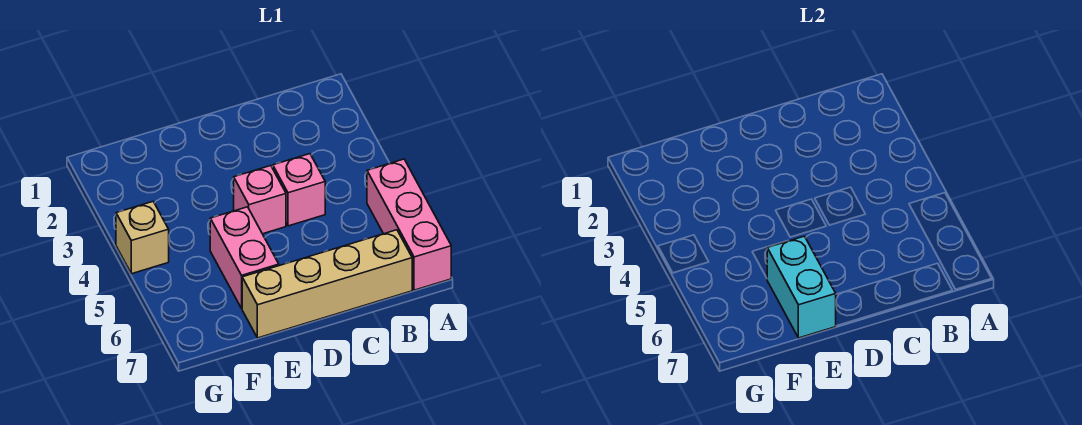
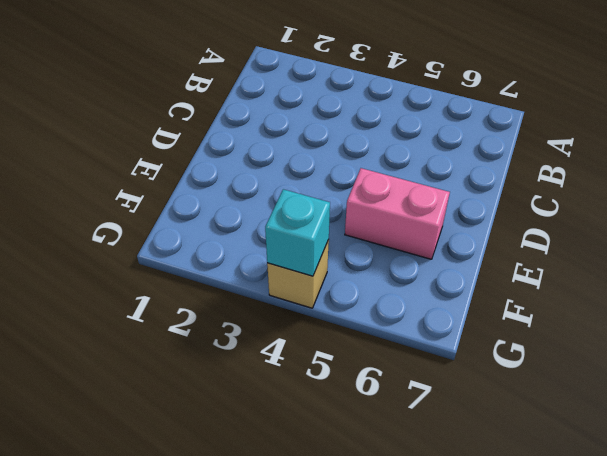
cyan brick G4 level 2 -> none
none -> pink brick A5:A7 level 1
none -> tan brick B7:E7 level 1

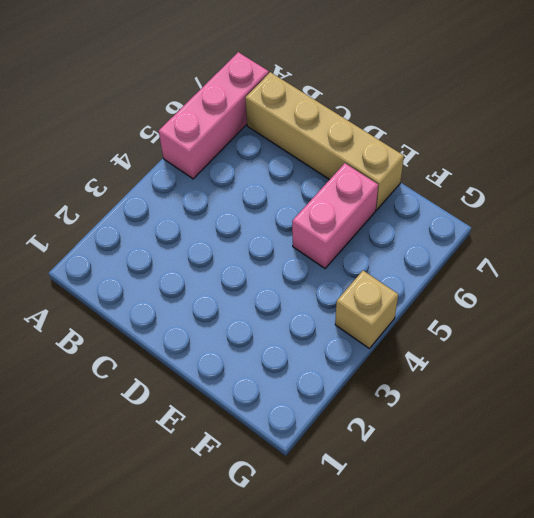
none -> pink brick C4 level 1
none -> pink brick D4 level 1

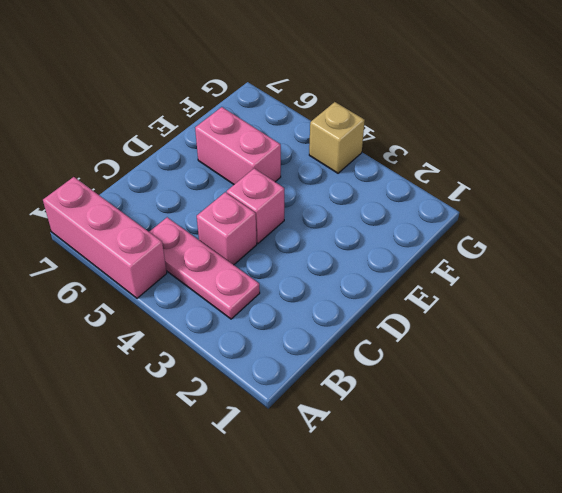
pink plate B3:B5 level 1 -> none
none -> tan brick B7:E7 level 1
none -> cyan brick E6:E7 level 2

